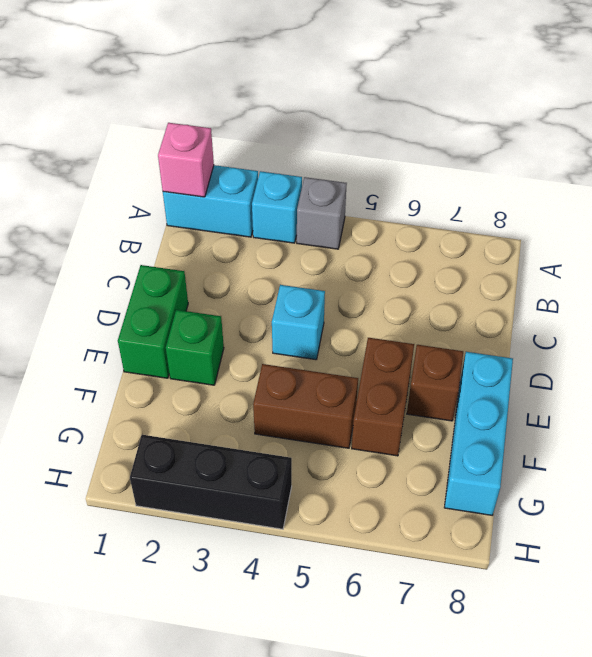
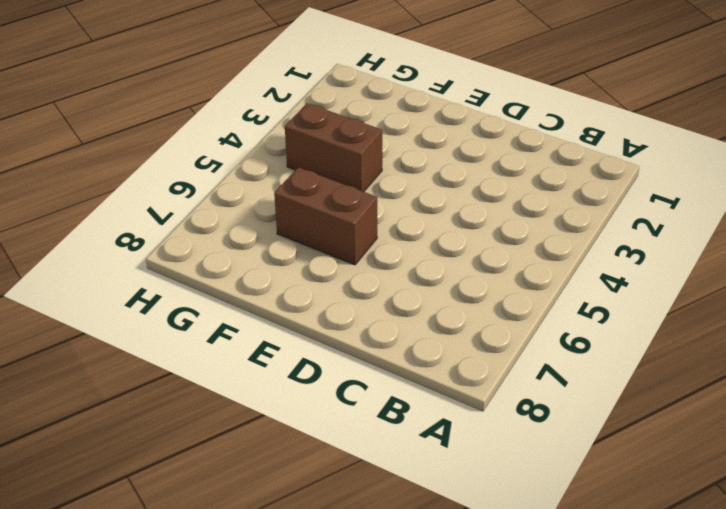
brown brick F4:G4 level 1 -> brown brick F4:F5 level 1
none -> cyan brick A1:A2 level 1
none -> cyan brick A3 level 1
none -> grey brick A4 level 1

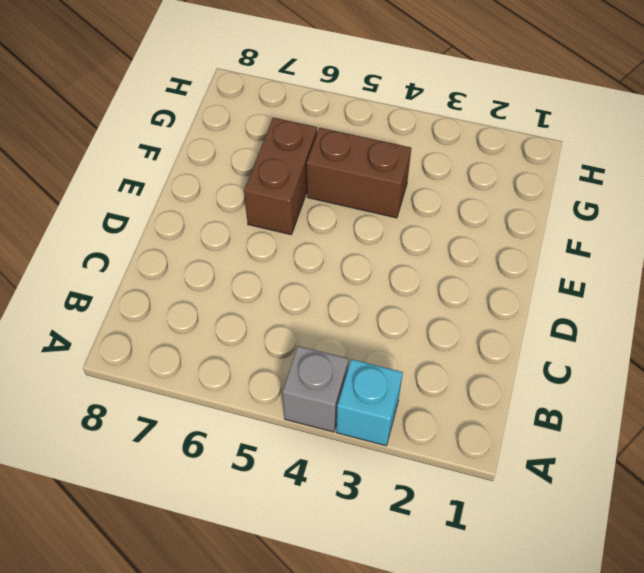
none -> cyan brick A1:A2 level 1
none -> green brick D1:E1 level 1
none -> cyan brick D4 level 1

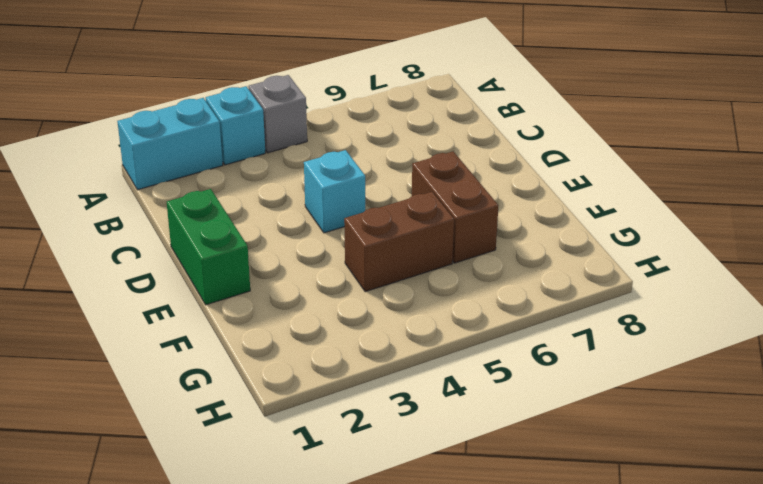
none -> green brick E2 level 1
none -> brown brick E7 level 1
none -> cyan brick E8:G8 level 1

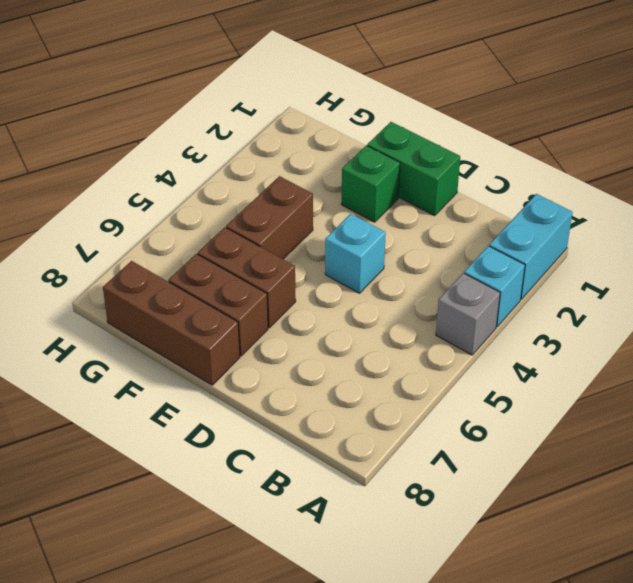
brown brick E7:F7 level 1 -> brown brick E7 level 1
brown brick E8:G8 level 1 -> cyan brick E8:G8 level 1
none -> black brick H2:H4 level 1
none -> pink brick A1 level 2

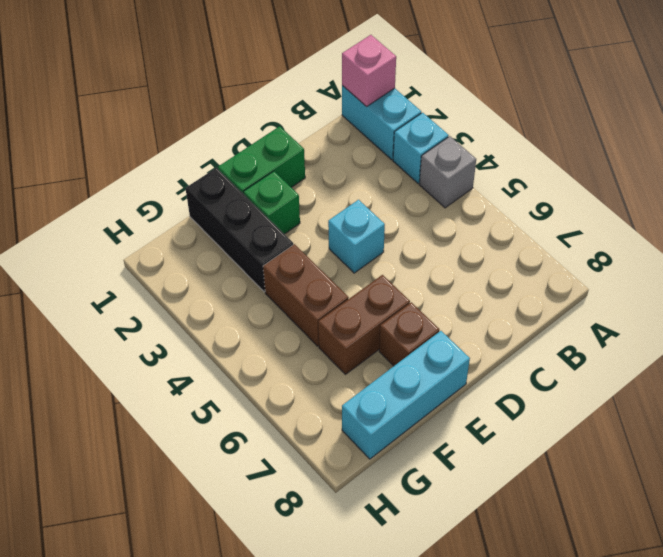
black brick F1:F3 level 1 -> black brick H2:H4 level 1

